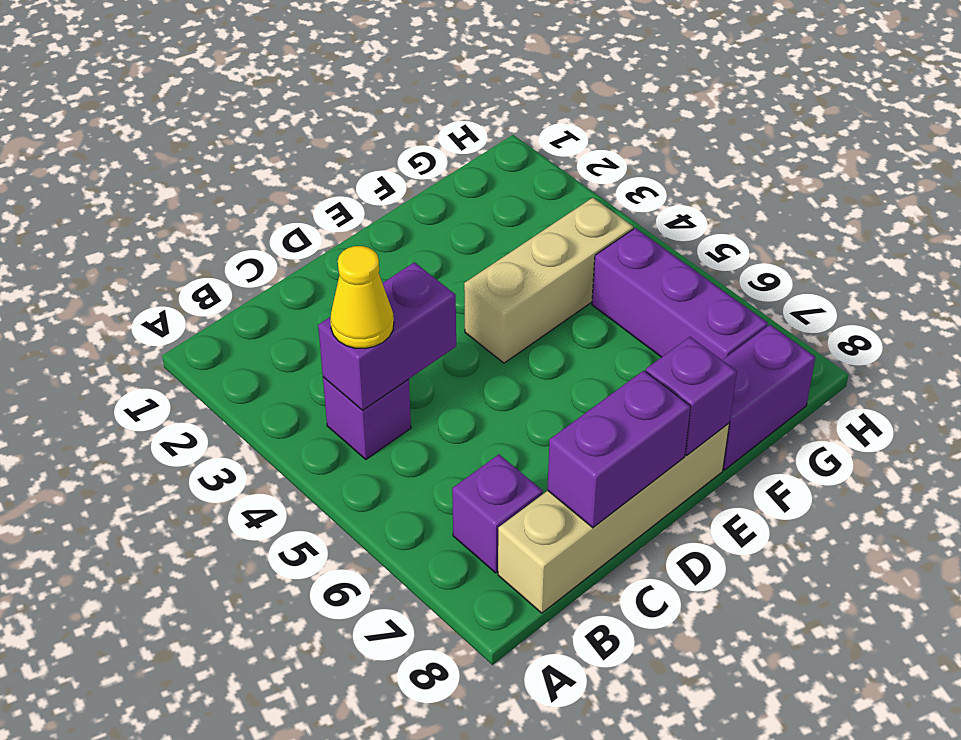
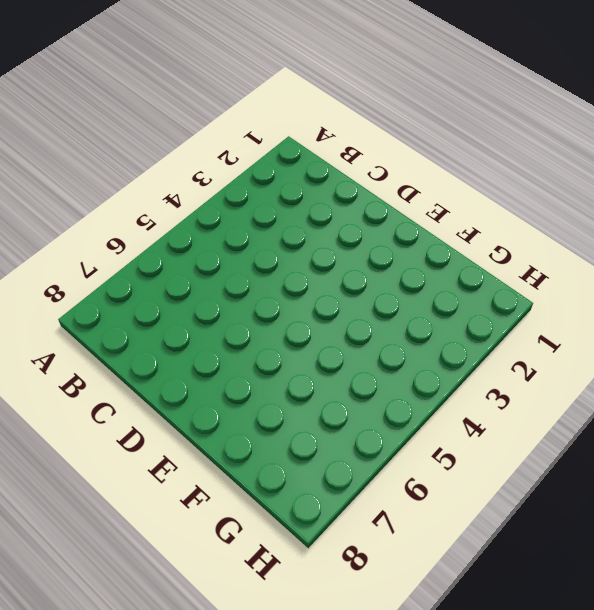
none -> purple brick B4 level 1
none -> purple brick B7 level 1

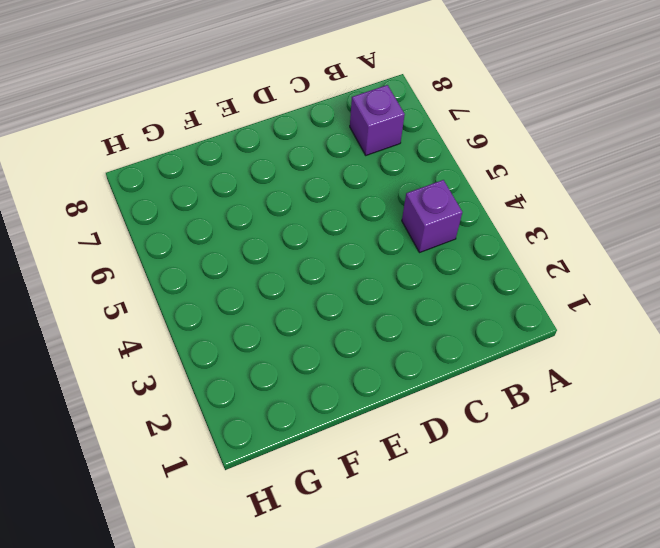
none -> tan brick B8:E8 level 1
none -> tan brick E4:G4 level 1

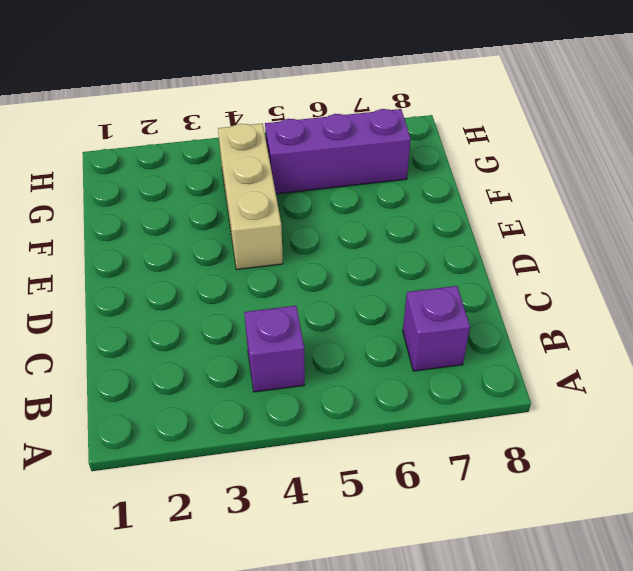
none -> tan brick B8:E8 level 1
none -> purple brick F8:G8 level 1

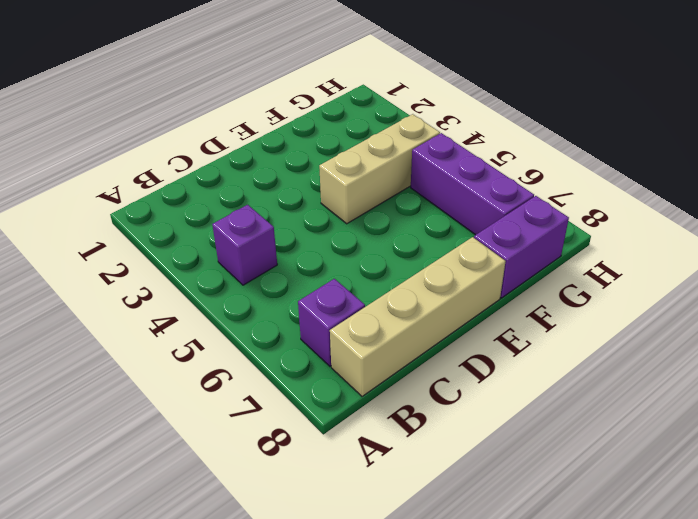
none -> purple brick B4:C4 level 2
none -> purple brick C8:D8 level 2

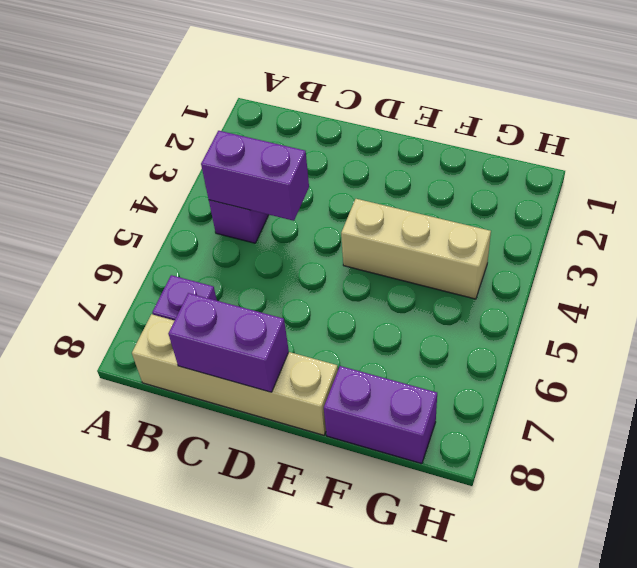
none -> purple brick G5:G7 level 1
none -> purple brick E8 level 2

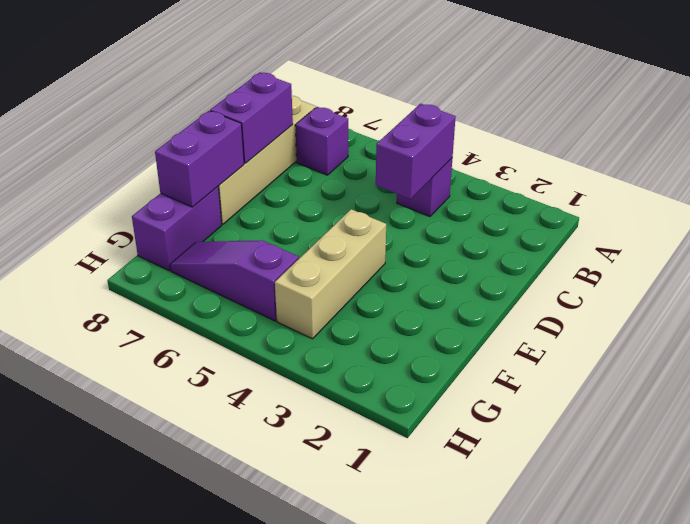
purple brick E8:F8 level 2 -> purple brick E8 level 2
purple slope G5:G7 level 1 top 5 -> purple brick G5:G7 level 1
none -> yellow cone B4 level 3

